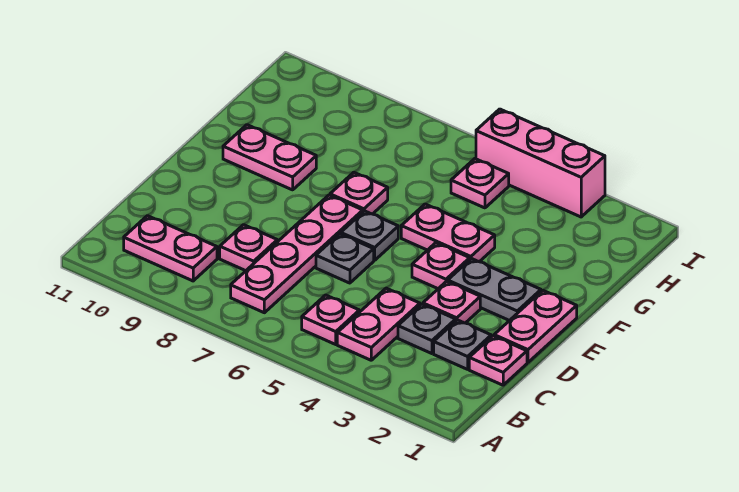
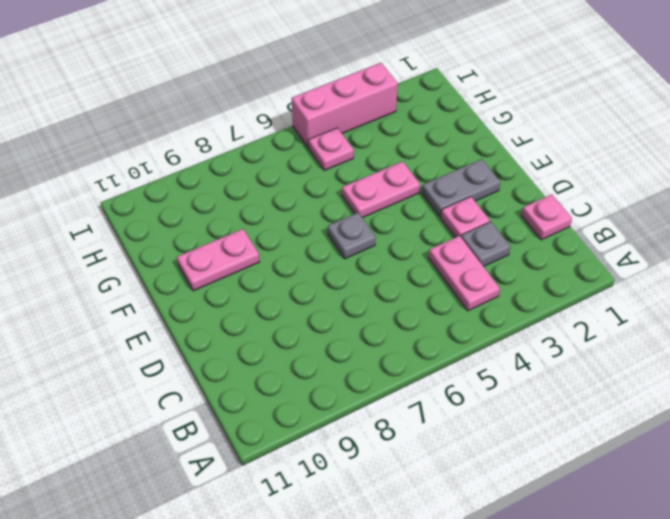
none -> pink plate B5 level 1
none -> pink plate B7:E7 level 1
none -> pink plate B9:B10 level 1

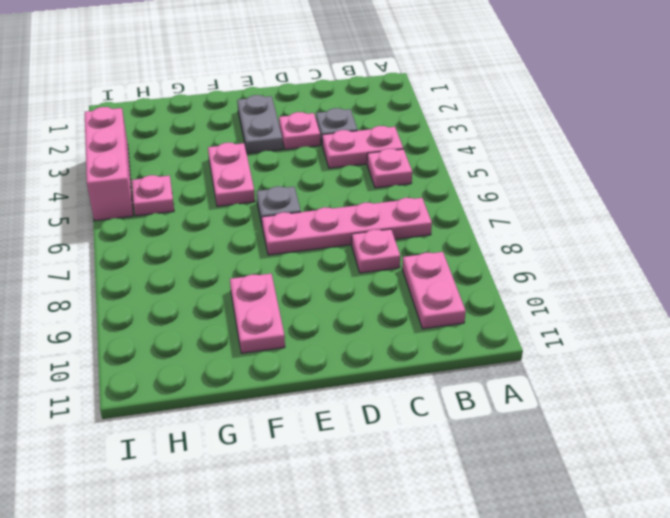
none -> pink plate C1 level 1
none -> grey plate C2 level 1
none -> pink plate D1:E1 level 1

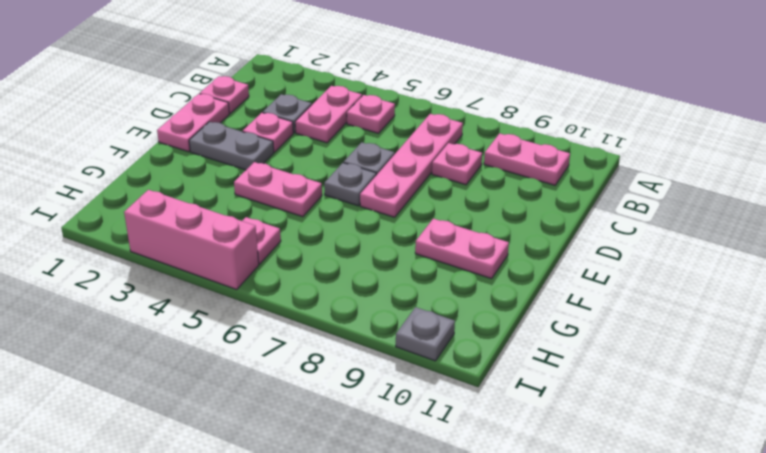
grey plate I10 level 1 -> grey plate C2 level 1
none -> pink plate E4 level 1
none -> pink plate F7 level 1

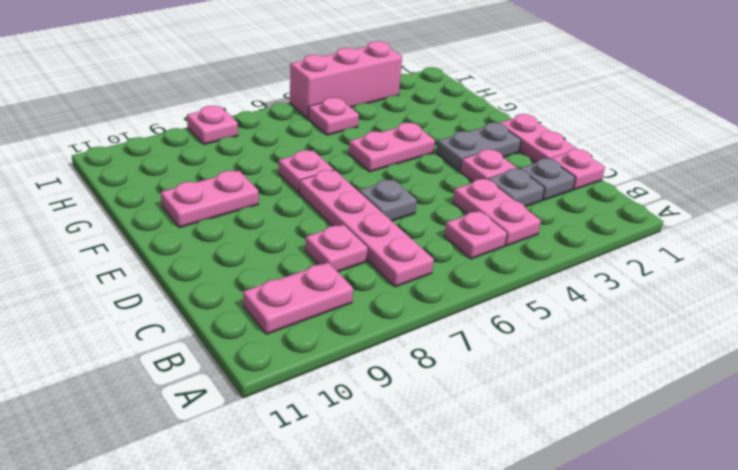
pink plate I8 level 1 -> pink plate E4 level 1
none -> grey plate E6 level 1

